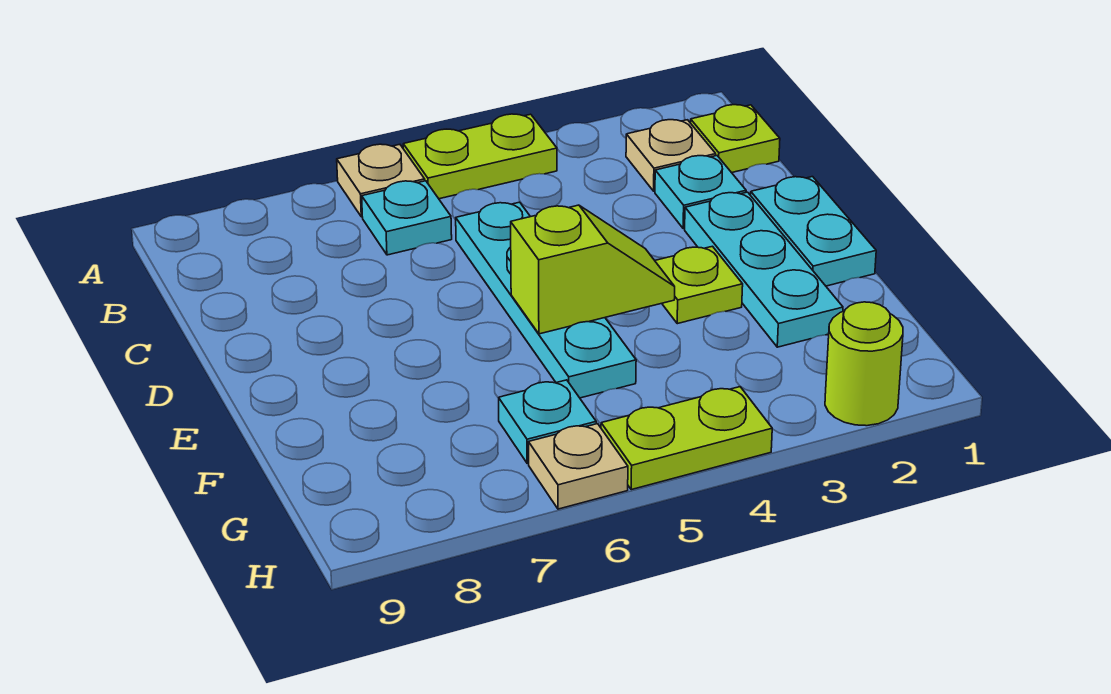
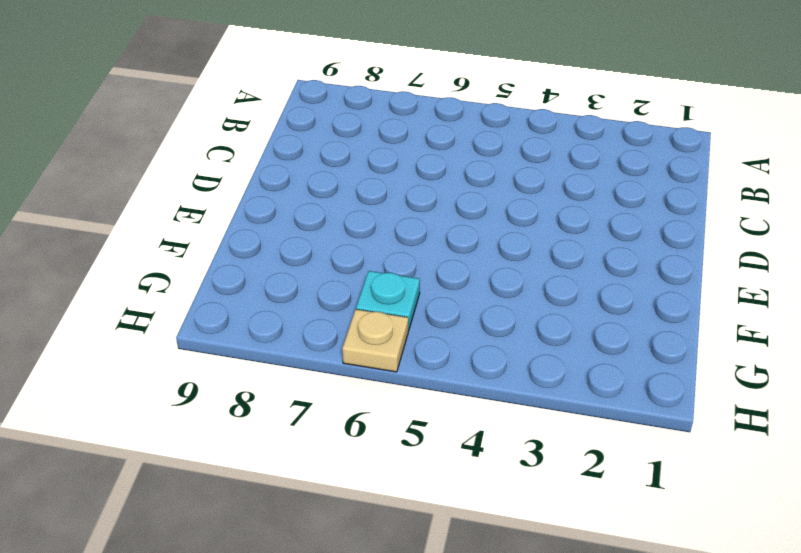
none -> lime plate A4:A5 level 1
none -> tan plate A6 level 1
none -> lime plate B1 level 1

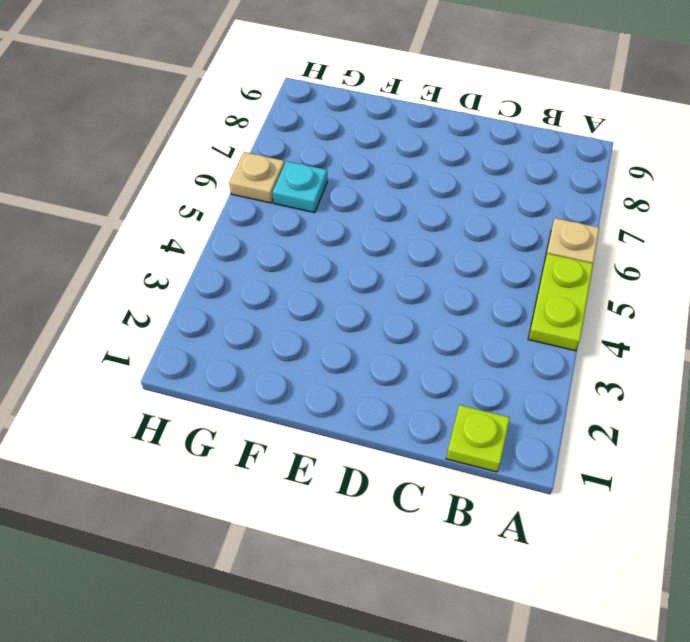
none -> tan plate B2 level 1
none -> cyan plate B6 level 1
none -> cyan plate C2 level 1

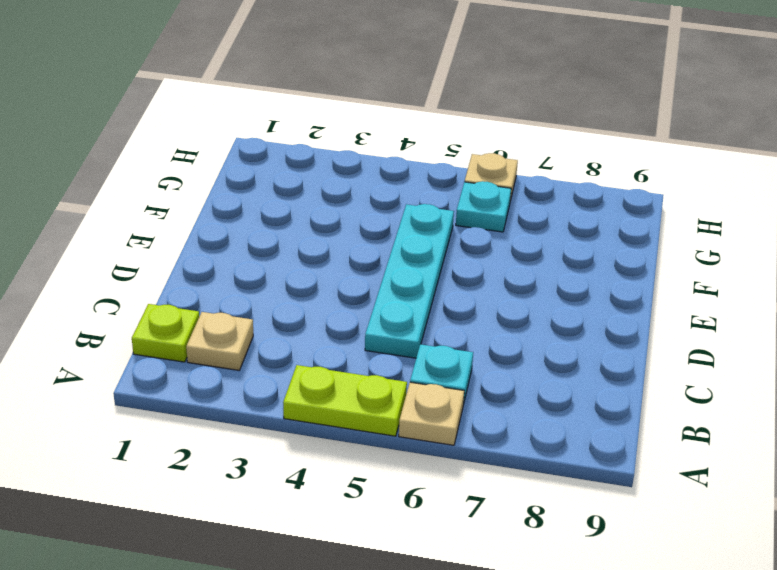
none -> cyan plate C2 level 1
none -> cyan plate D1:E1 level 1
none -> cyan plate D2:F2 level 1

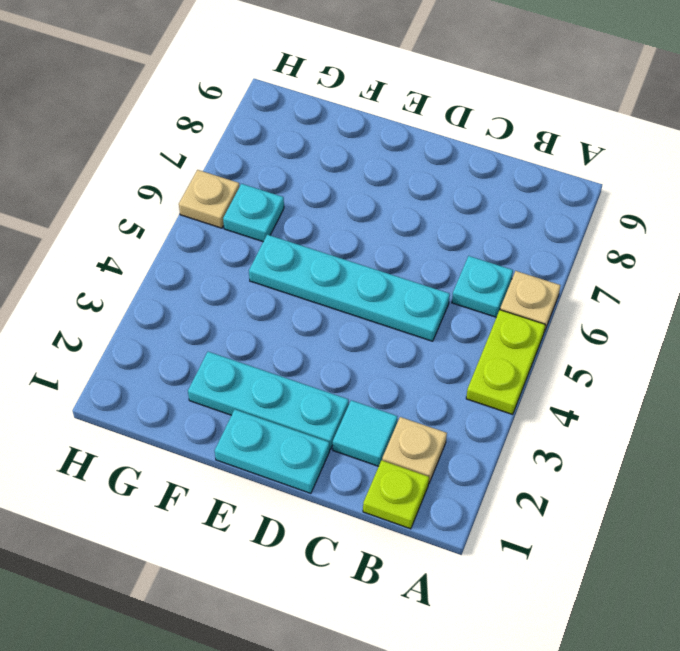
cyan tile C2 level 1 -> cyan plate C2 level 1
none -> lime plate E3 level 1
none -> lime round brick H2 level 1
none -> lime plate H4:H5 level 1

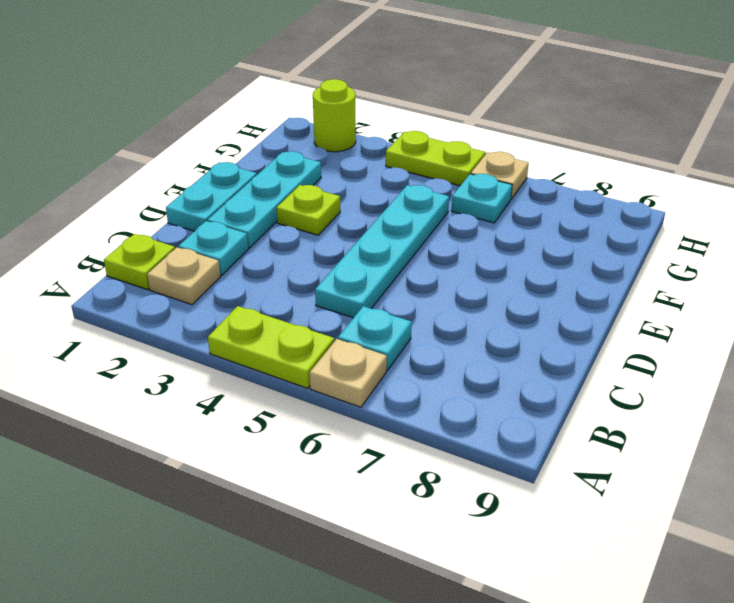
none -> lime slope E4:E5 level 2 top 5

